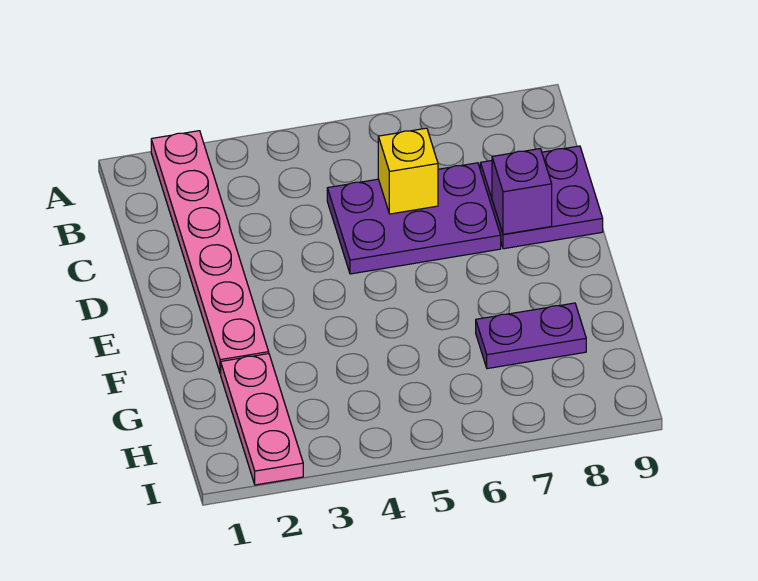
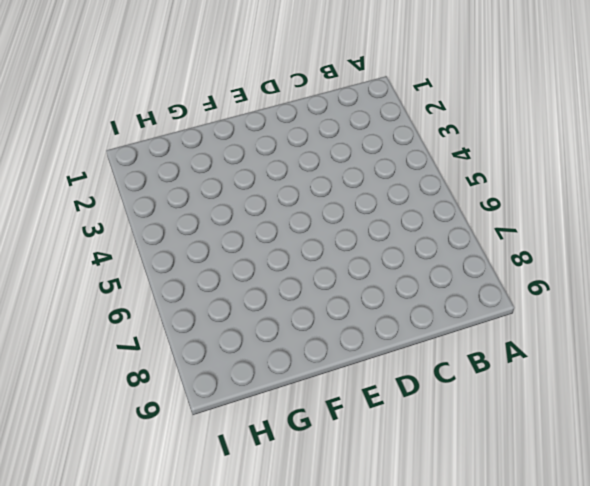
none -> pink plate A2:F2 level 1
none -> purple plate C5:D7 level 1

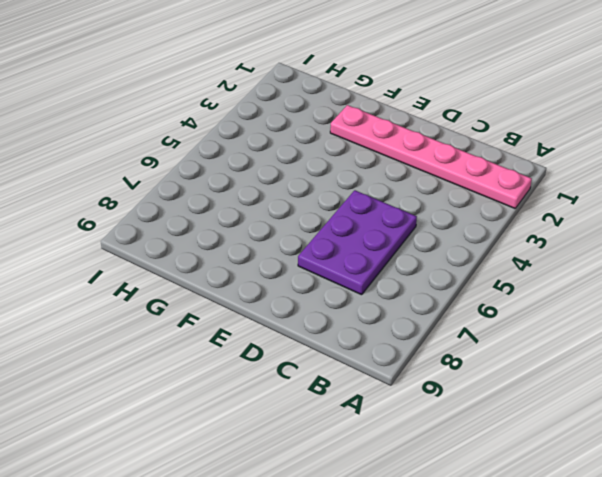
none -> purple plate C8:D9 level 1
none -> pink plate G2:I2 level 1

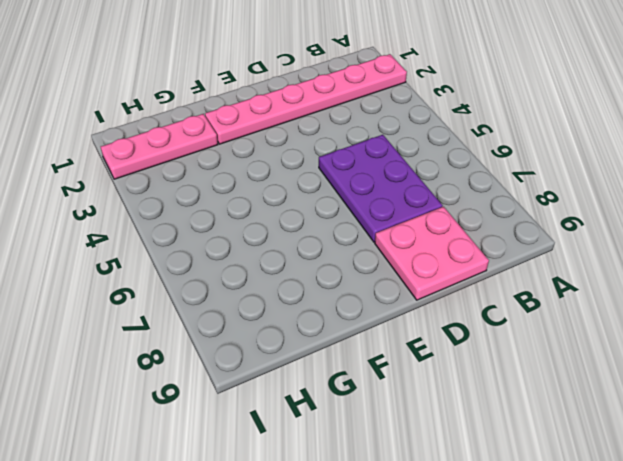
pink plate C8:D9 level 1 -> purple plate C8:D9 level 1
none -> purple plate G7:G8 level 1
none -> yellow brick C6 level 2

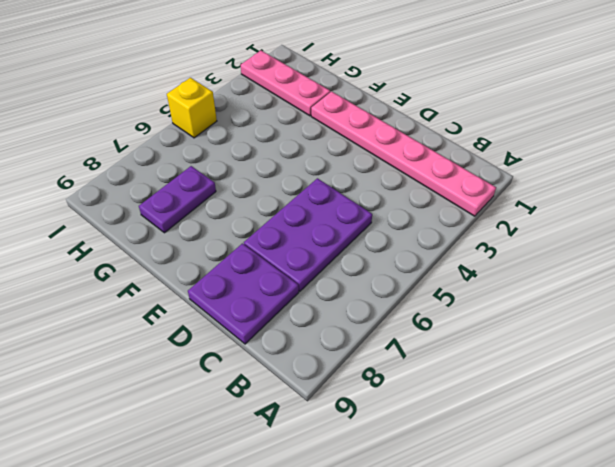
yellow brick I5 level 1 -> yellow brick C6 level 2
none -> purple brick D8 level 2

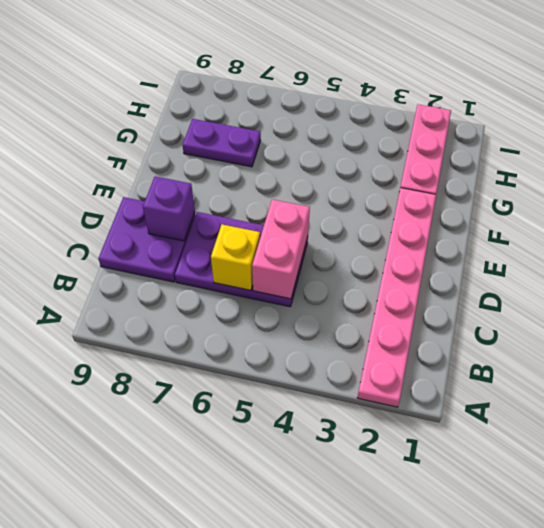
pink brick C5:D5 level 2 -> none

